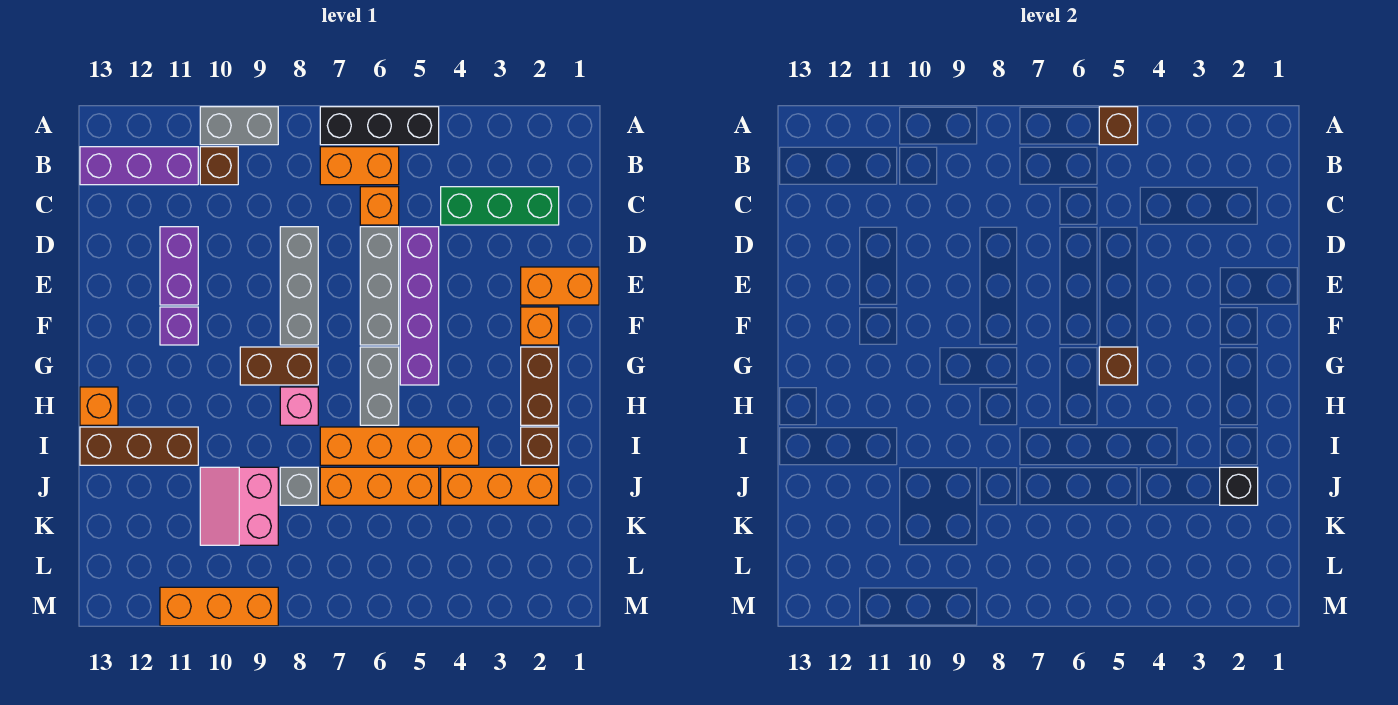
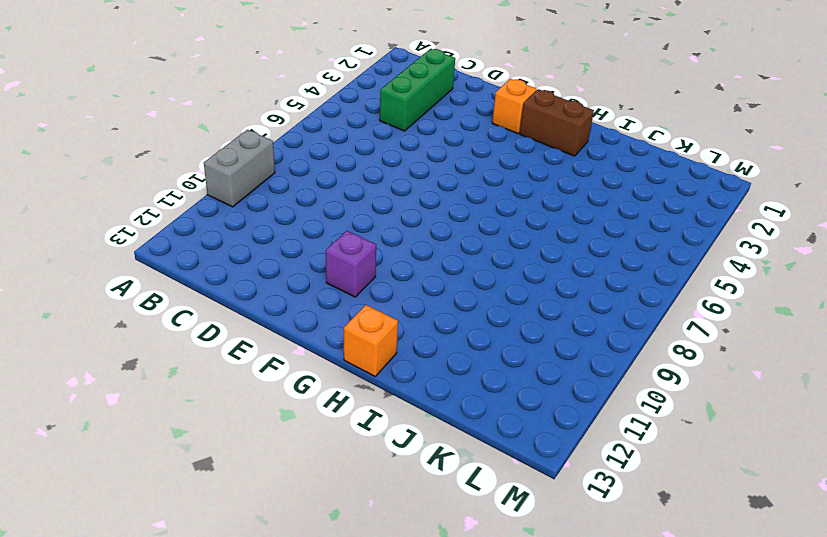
none -> black brick A5:A7 level 1
none -> orange brick B6:B7 level 1
none -> brown brick B10 level 1
none -> purple brick B11:B13 level 1

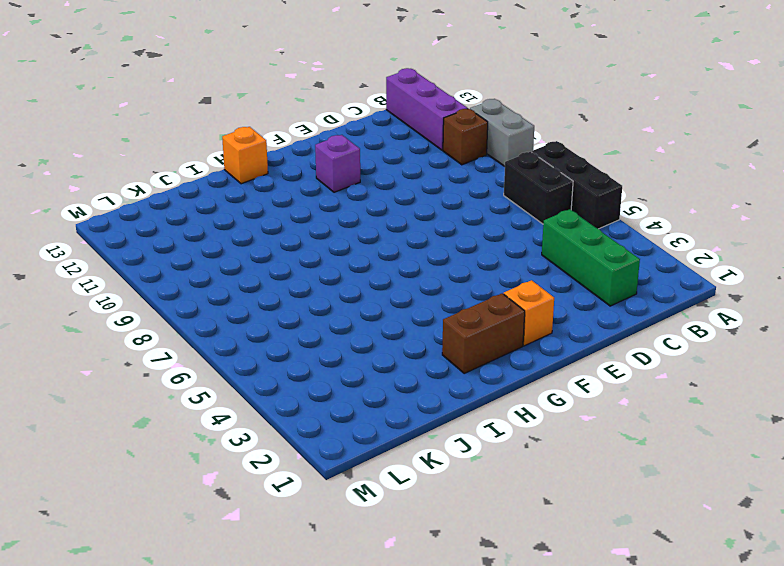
black brick B6:B7 level 1 -> orange brick B6:B7 level 1
none -> orange brick C6 level 1
none -> purple brick D5:G5 level 1
none -> grey brick D6:F6 level 1
none -> grey brick D8:F8 level 1

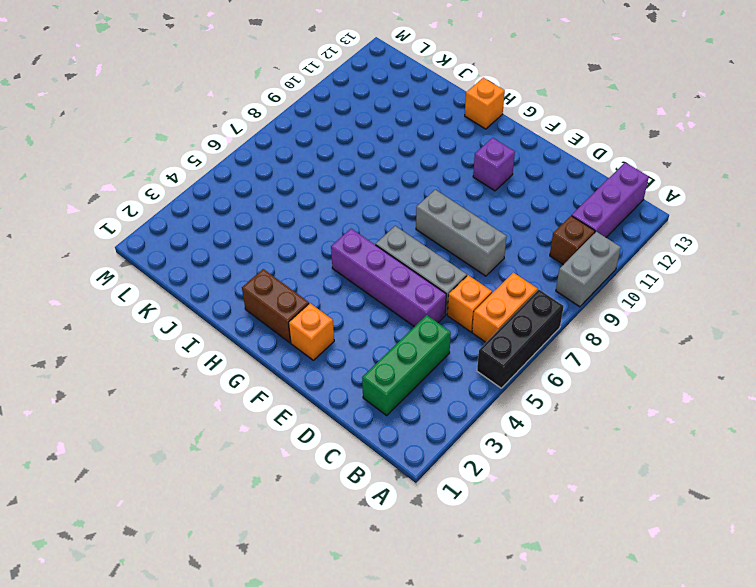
none -> purple brick D11:E11 level 1
none -> orange brick E1:E2 level 1
none -> grey brick G6:H6 level 1
none -> brown brick G8:G9 level 1

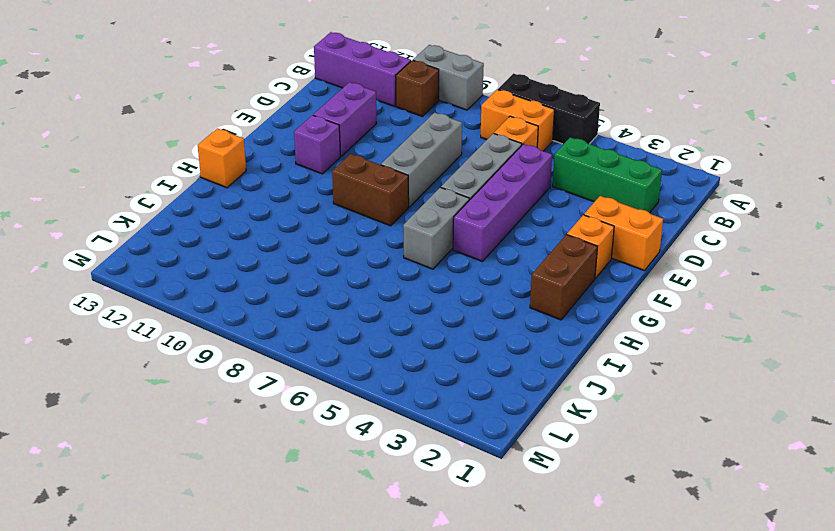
none -> pink brick H8 level 1
none -> brown brick I2 level 1
none -> orange brick I4:I7 level 1
none -> brown brick I11:I13 level 1

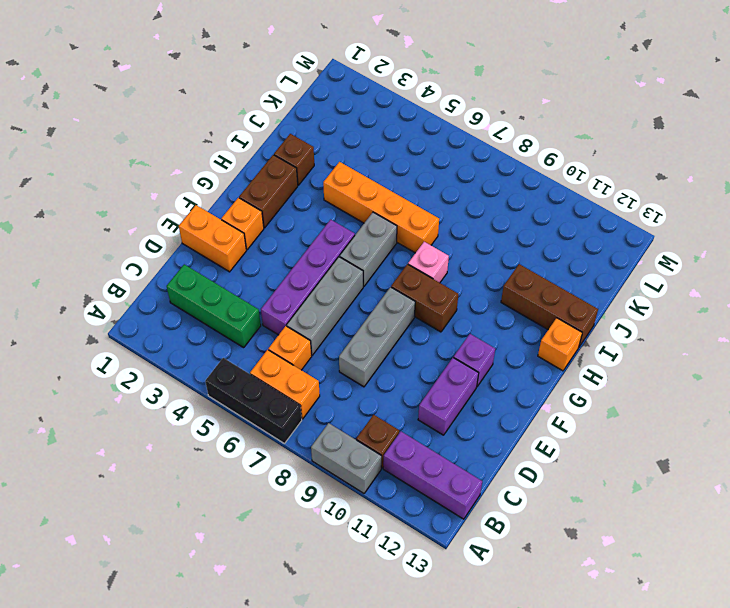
none -> orange brick J2:J4 level 1
none -> orange brick J5:J7 level 1
none -> grey brick J8 level 1
none -> pink slope J9:K10 level 1 top 9

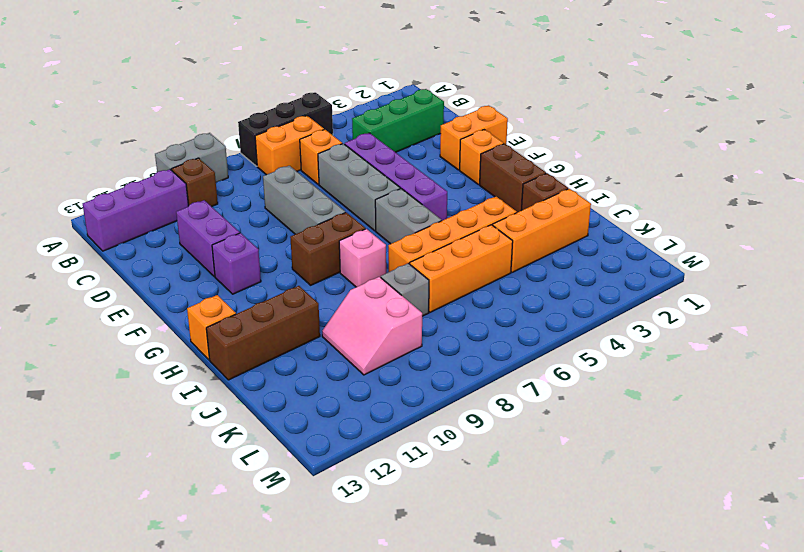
none -> orange brick M9:M11 level 1
none -> brown brick A5 level 2
none -> brown brick G5 level 2
none -> black brick J2 level 2

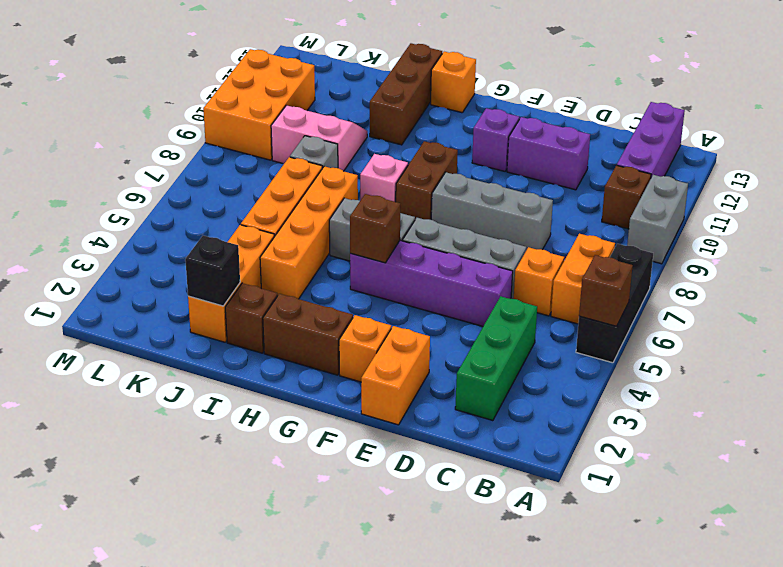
orange brick L9:M11 level 1 -> orange brick M9:M11 level 1

